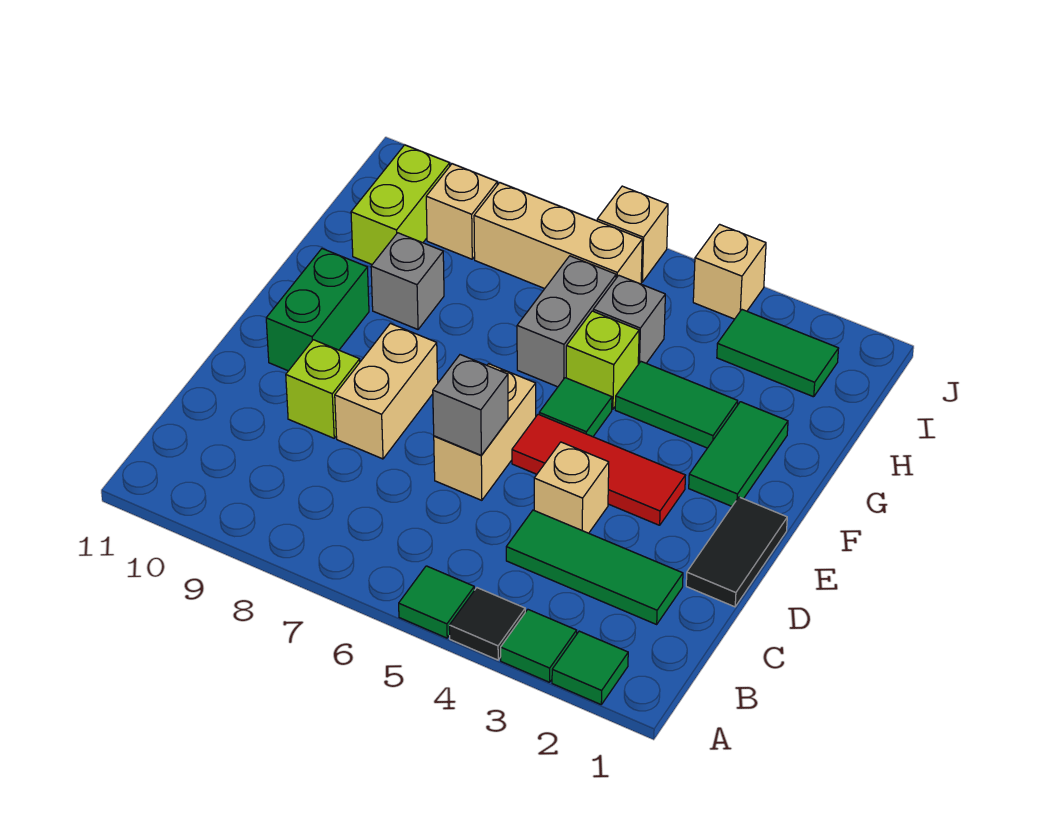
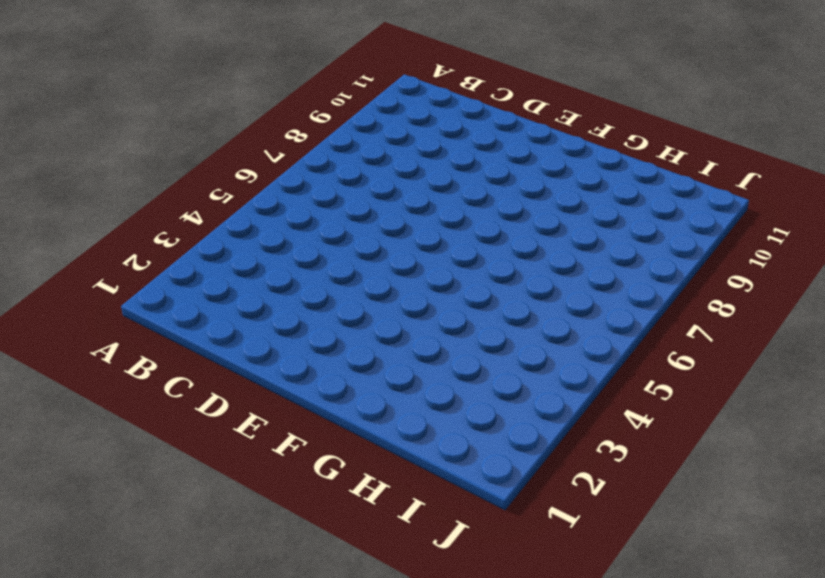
none -> green tile A2 level 1
none -> green tile A3 level 1
none -> black tile A4 level 1

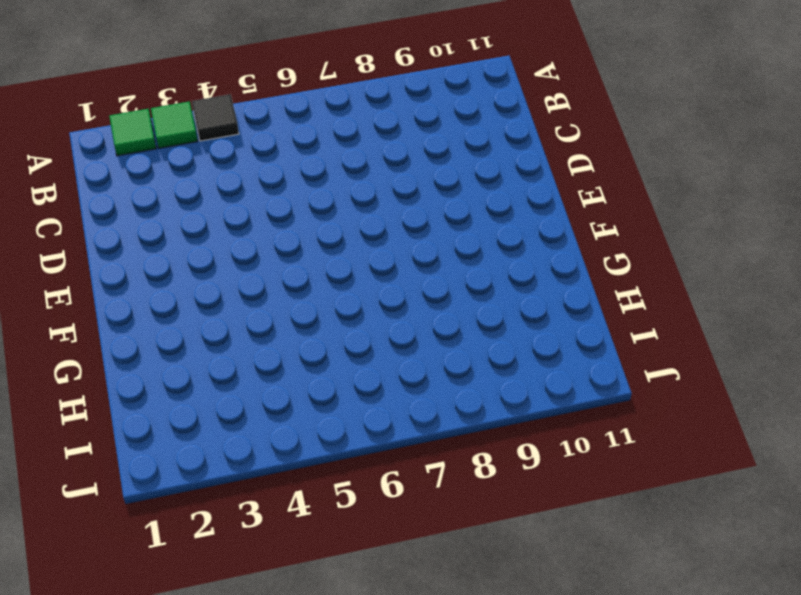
none -> green tile A5 level 1
none -> green tile C2:C4 level 1
none -> black tile D1:E1 level 1

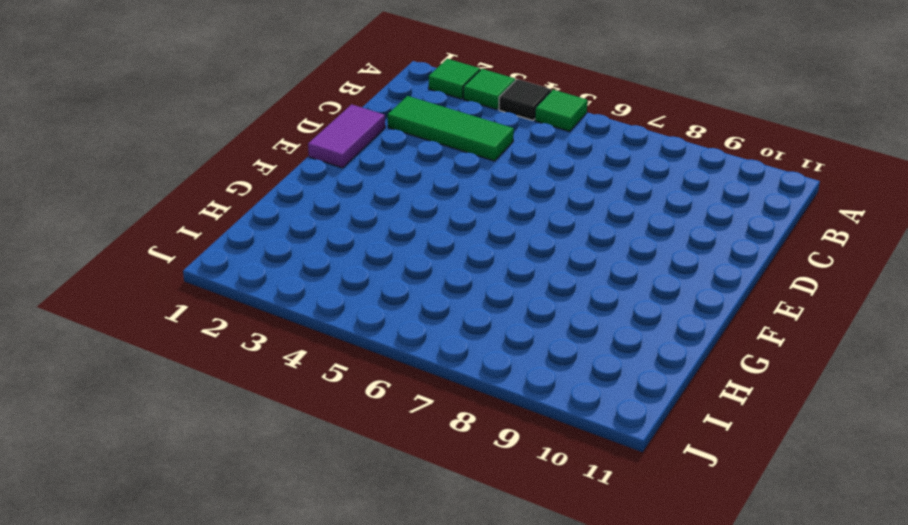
purple tile D1:E1 level 1 -> black tile D1:E1 level 1
none -> tan brick D4 level 1
none -> tan brick D6:E6 level 1
none -> tan brick D8:E8 level 1

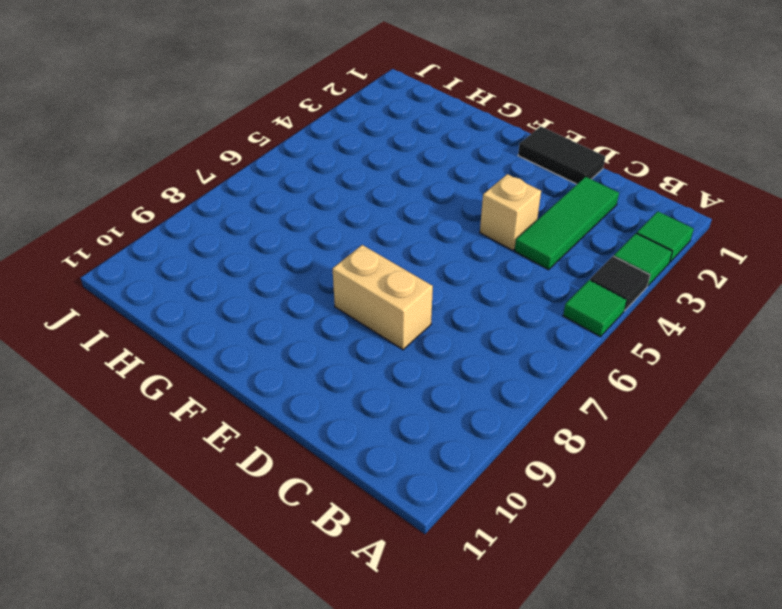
none -> tan brick D6:E6 level 1
none -> lime brick D9 level 1
none -> red tile E3:E5 level 1

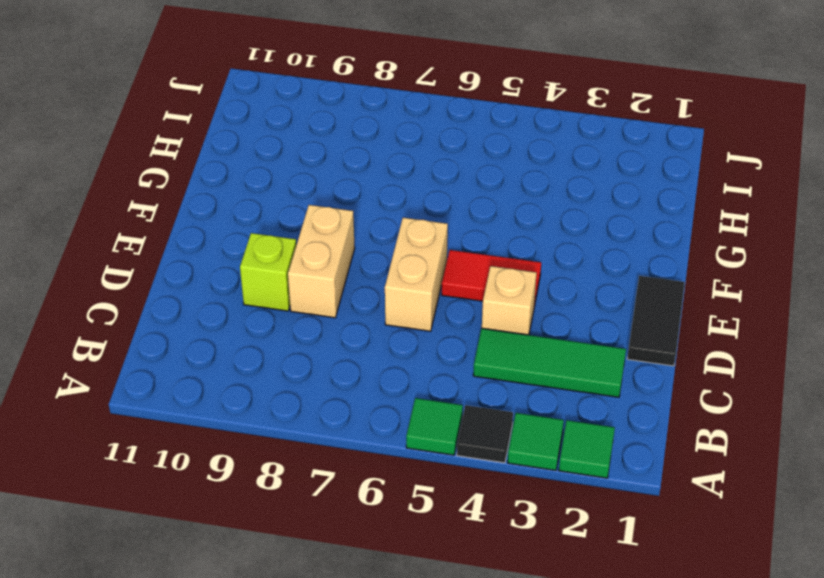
red tile E4:E5 level 1 -> red tile E3:E5 level 1
none -> green brick E10:F10 level 1
none -> green tile F2:G2 level 1
none -> green tile F5 level 1

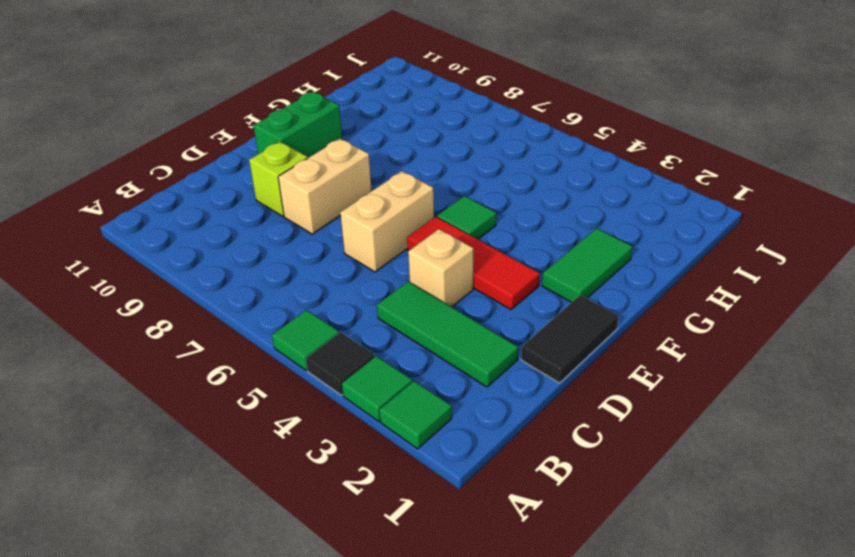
none -> green tile G3:G4 level 1
none -> lime brick G5 level 1
none -> grey brick G6:H6 level 1

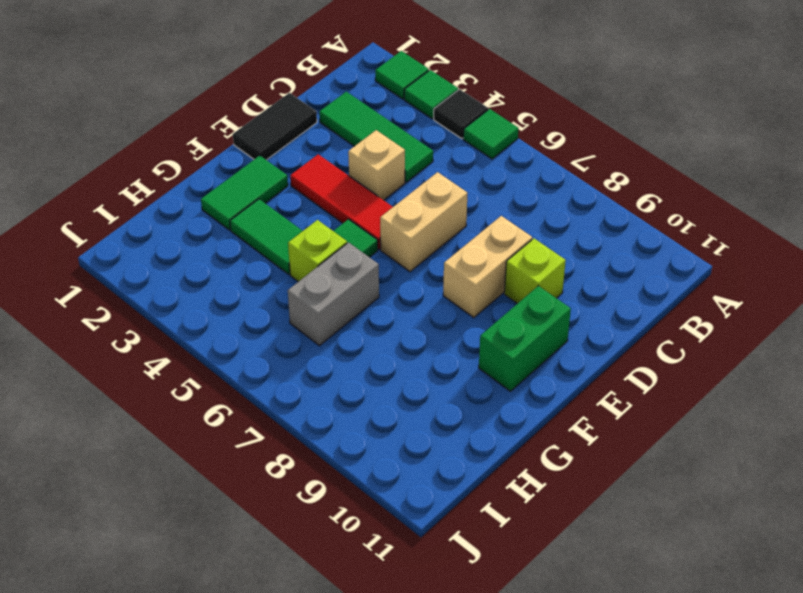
none -> grey brick G9 level 1
none -> grey brick H5 level 1
none -> lime brick H10:I10 level 1

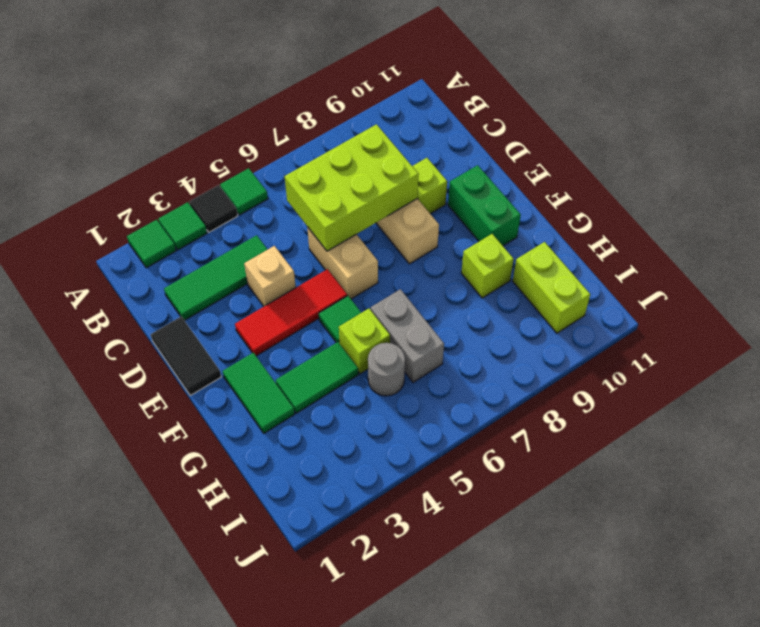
lime brick C6:D8 level 2 -> grey brick D6 level 2
lime brick G9 level 1 -> grey brick G9 level 1
grey round brick H5 level 1 -> grey brick H5 level 1
none -> green tile I2:I3 level 1
none -> tan brick I6:I8 level 1
none -> tan brick I9 level 1

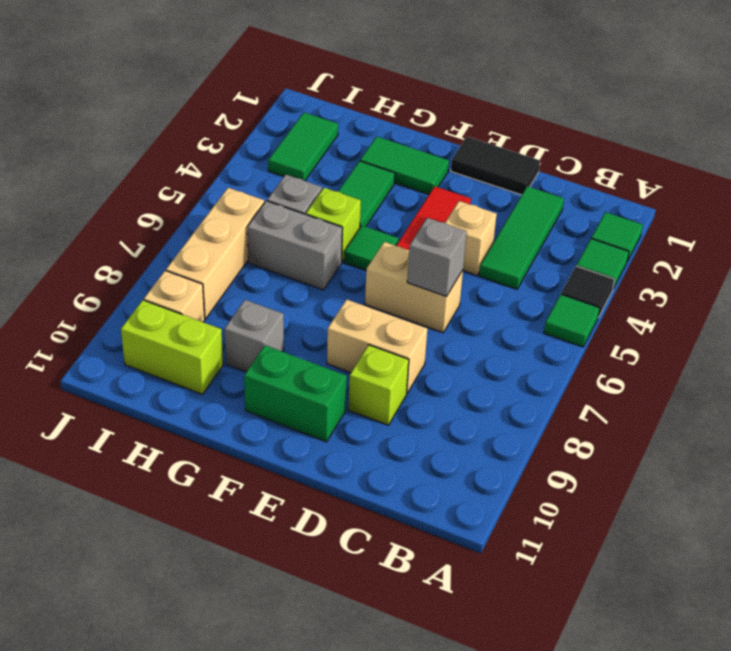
none -> tan brick J4 level 1
none -> tan brick J6 level 1

